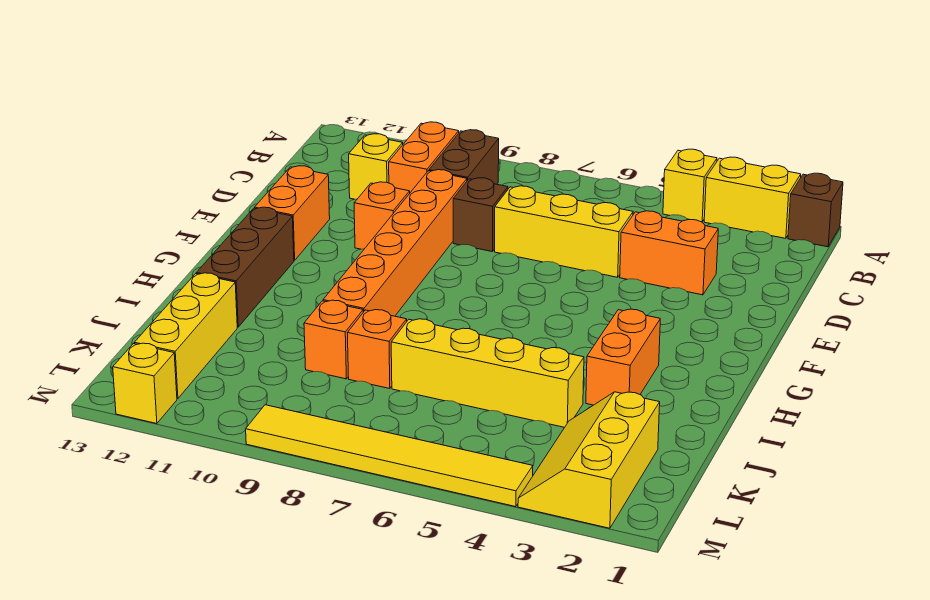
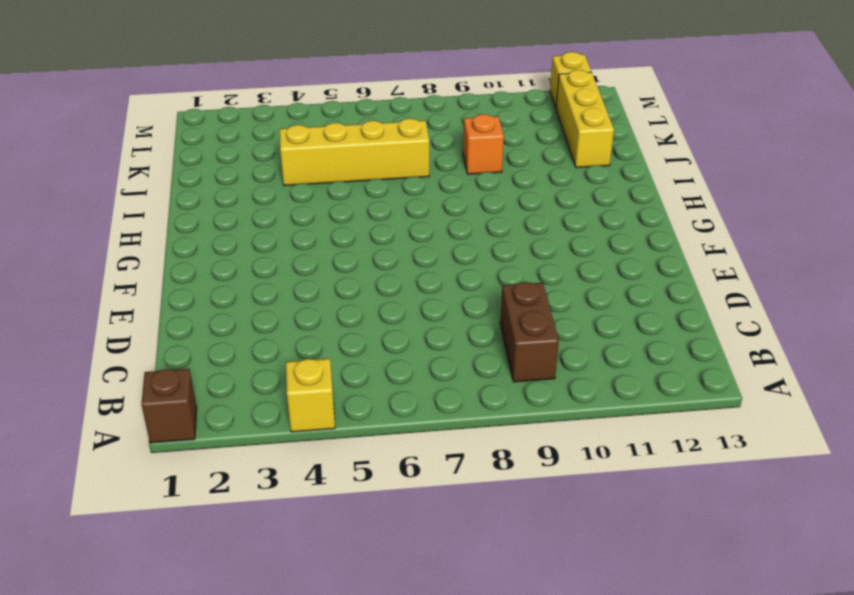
none -> yellow brick A2:A3 level 1
none -> orange brick B10:C10 level 1
none -> yellow brick C11 level 1

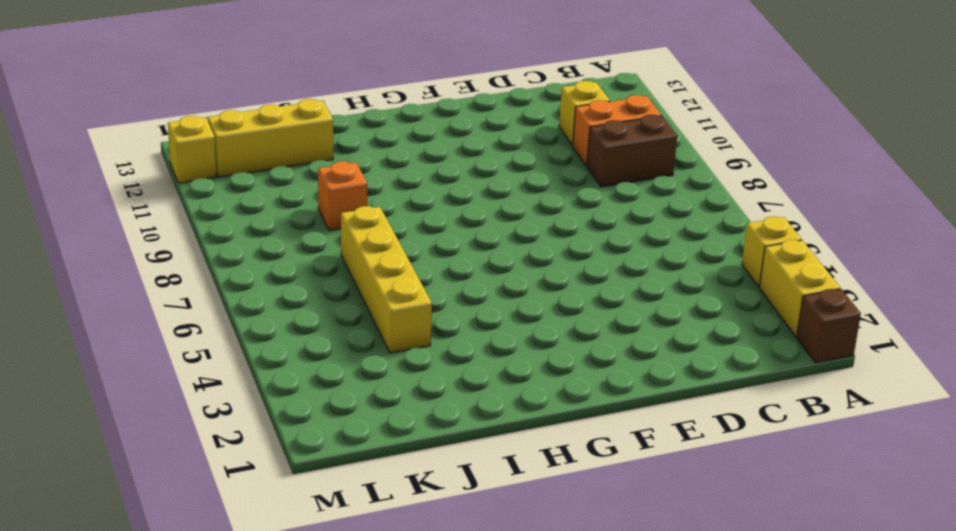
none -> orange brick D3:D4 level 1
none -> yellow brick D5:D7 level 1
none -> brown brick D8 level 1

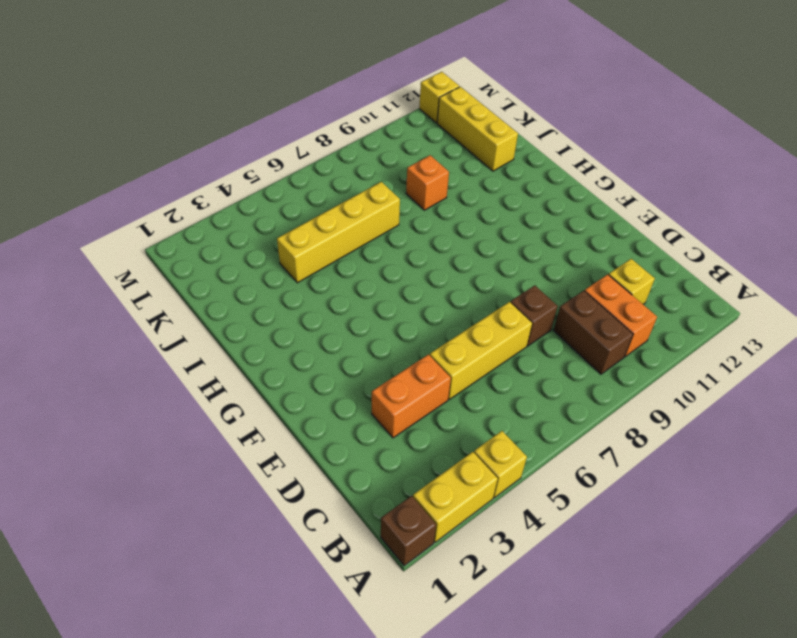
none -> orange brick D9:I9 level 1
none -> orange brick E10 level 1
none -> orange brick E12:F12 level 1

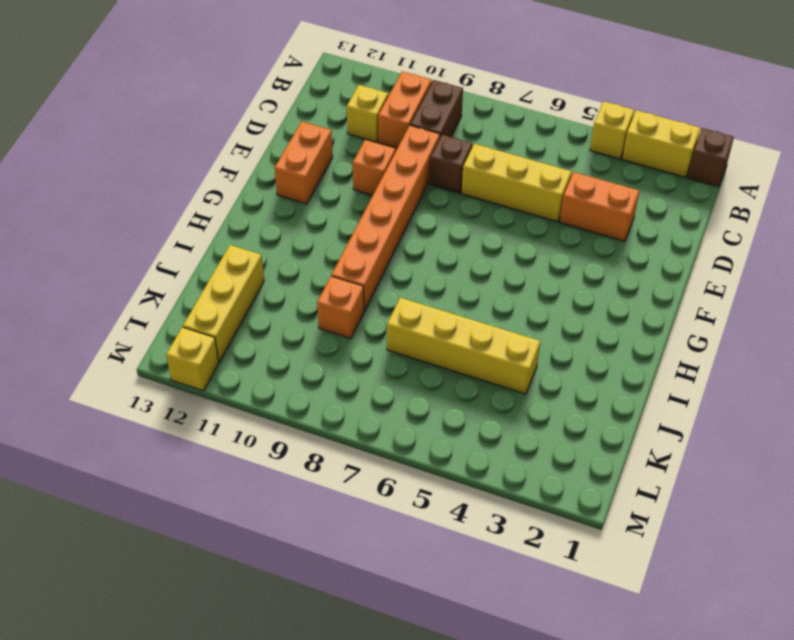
none -> brown brick G12:I12 level 1
none -> orange brick H3:I3 level 1
none -> orange brick J8 level 1

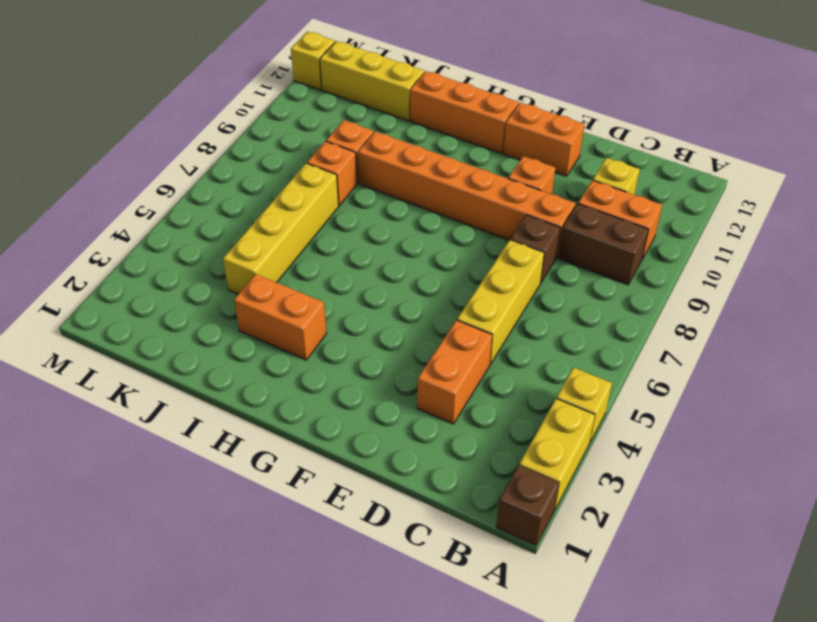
orange brick G12:I12 level 1 -> brown brick G12:I12 level 1
none -> yellow slope K2:M3 level 1 top 2
none -> yellow tile M4:M9 level 1

